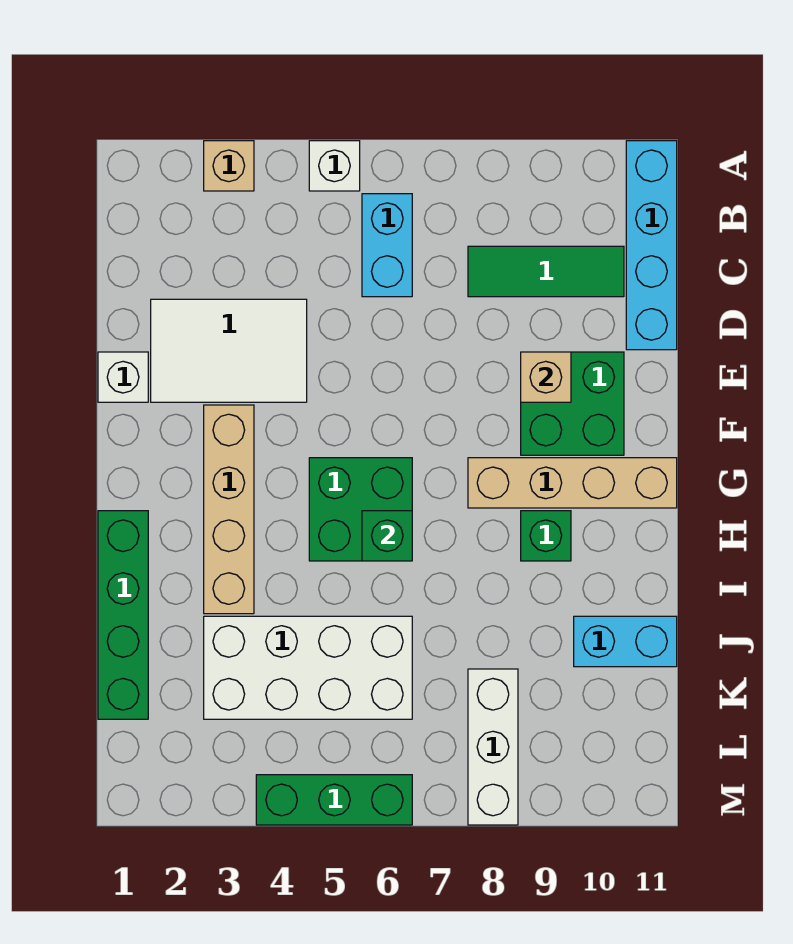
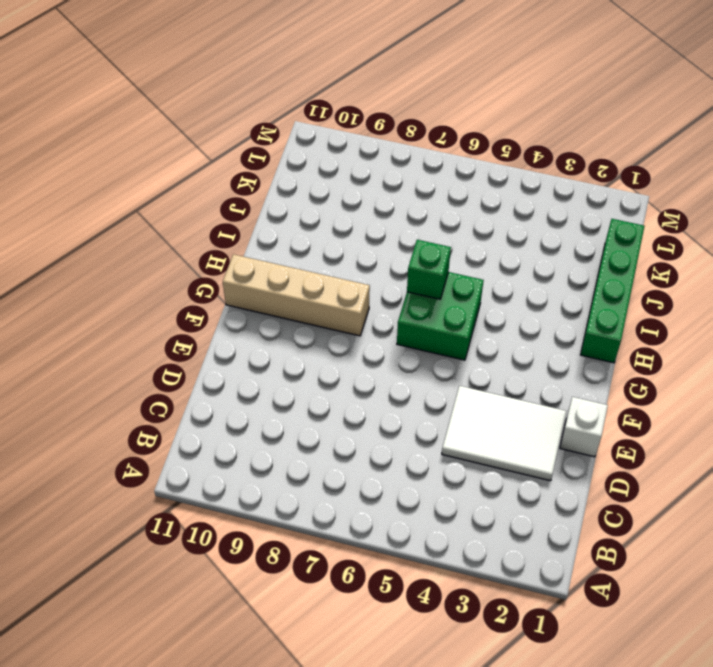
none -> tan brick A3 level 1
none -> white brick A5 level 1
none -> cyan brick A11:D11 level 1

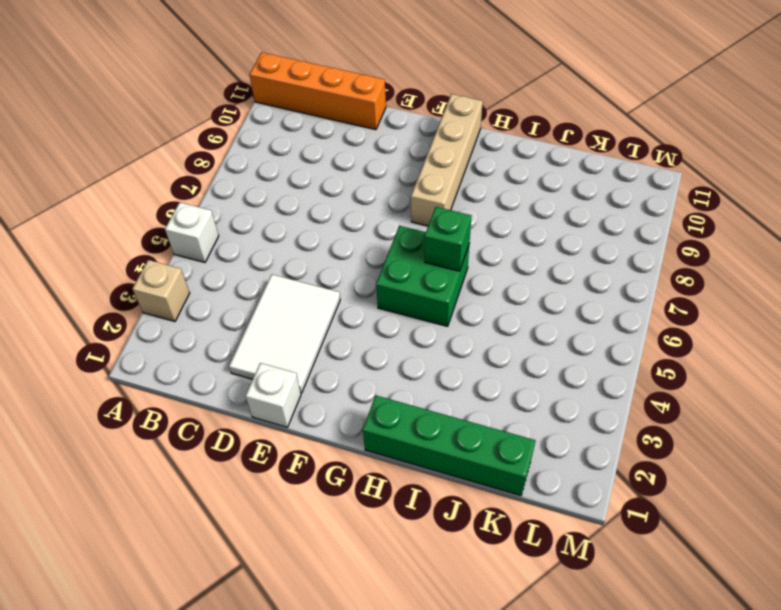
orange brick A11:D11 level 1 -> cyan brick A11:D11 level 1
none -> cyan brick B6:C6 level 1
none -> green tile C8:C10 level 1
none -> green brick E9:F10 level 1

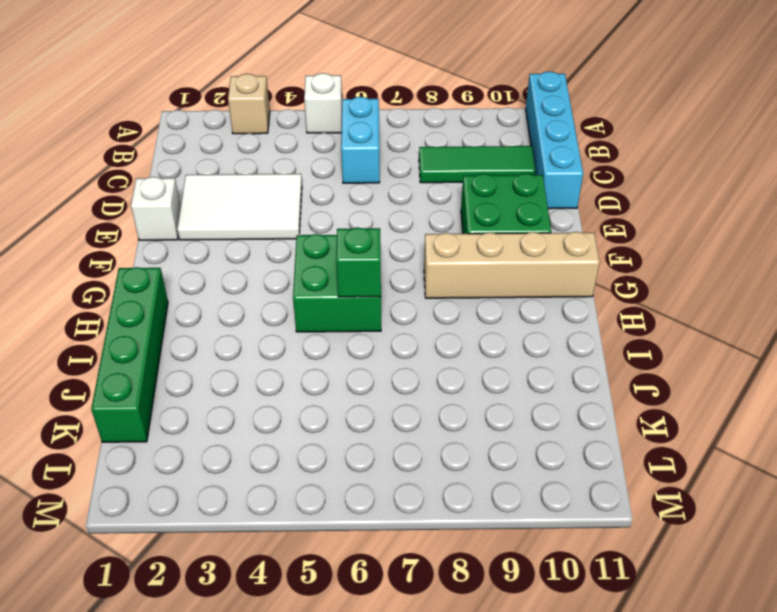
none -> tan brick F3:I3 level 1
none -> green brick H9 level 1
none -> white brick J3:K6 level 1

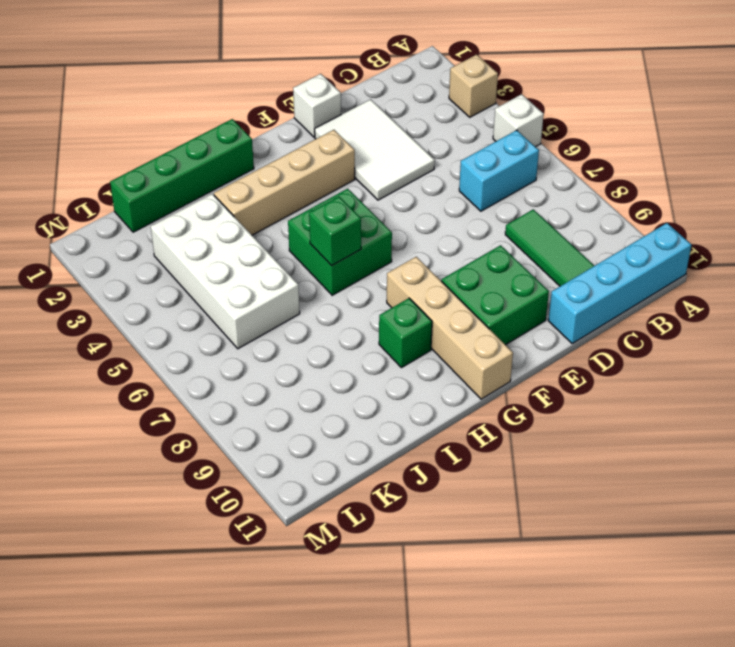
none -> cyan brick J10:J11 level 1
none -> white brick K8:M8 level 1
none -> green brick M4:M6 level 1

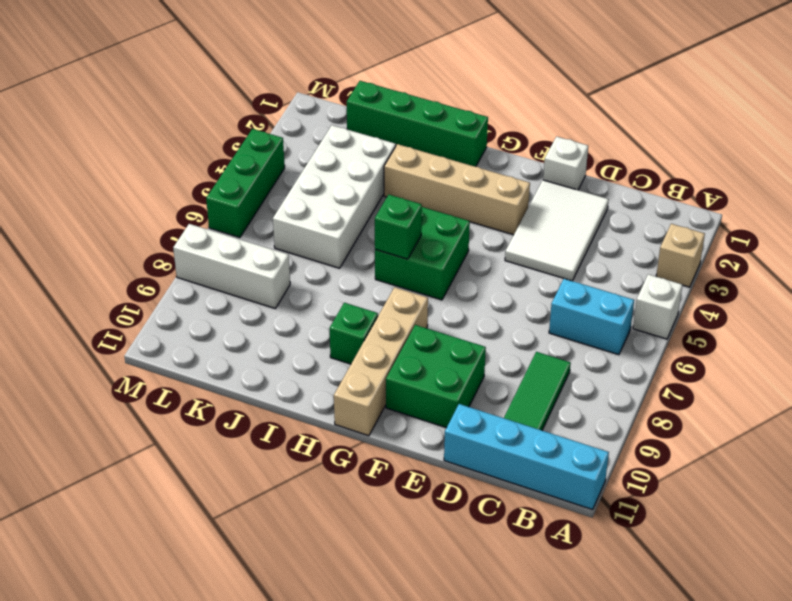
none -> cyan brick J10:J11 level 1
none -> tan brick E9 level 2

